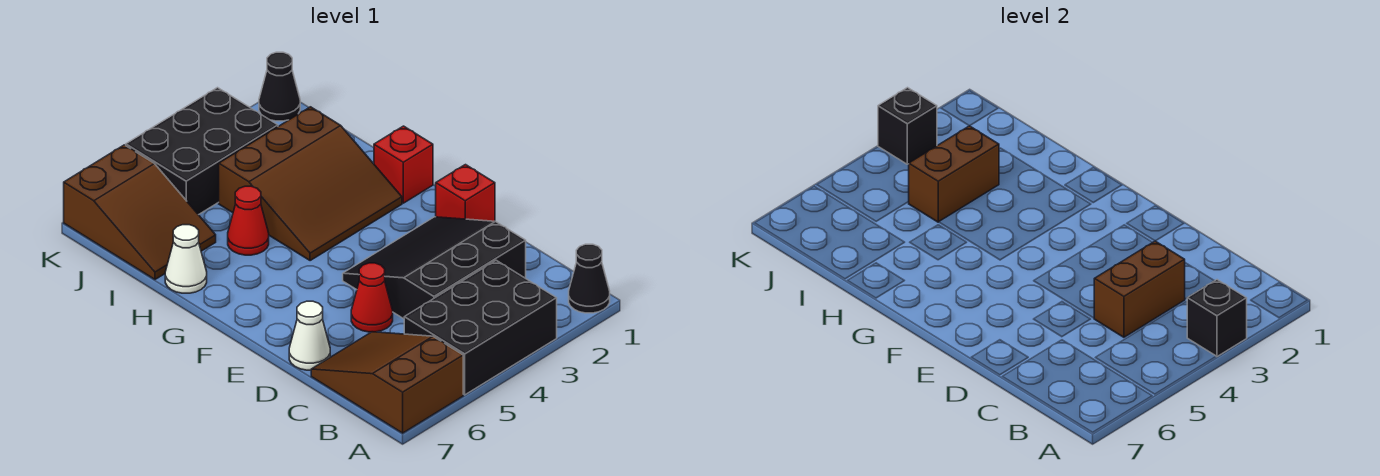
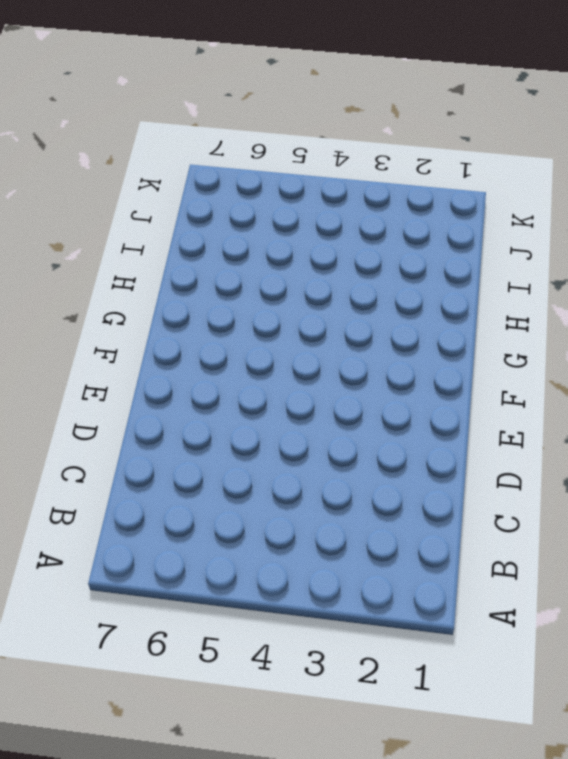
none -> black cone A1 level 1
none -> black brick A3:B5 level 1
none -> brown slope A6:C7 level 1 top A

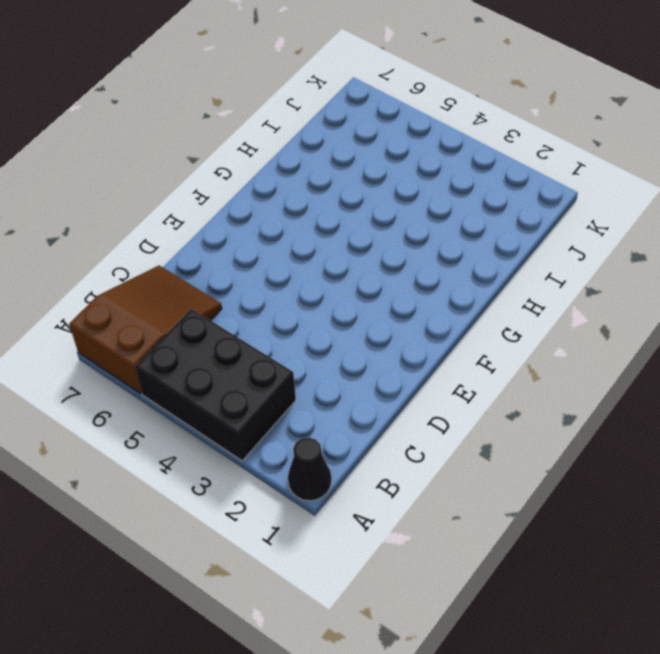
none -> black slope C2:E4 level 1 top C
none -> red cone D5 level 1
none -> white cone D7 level 1

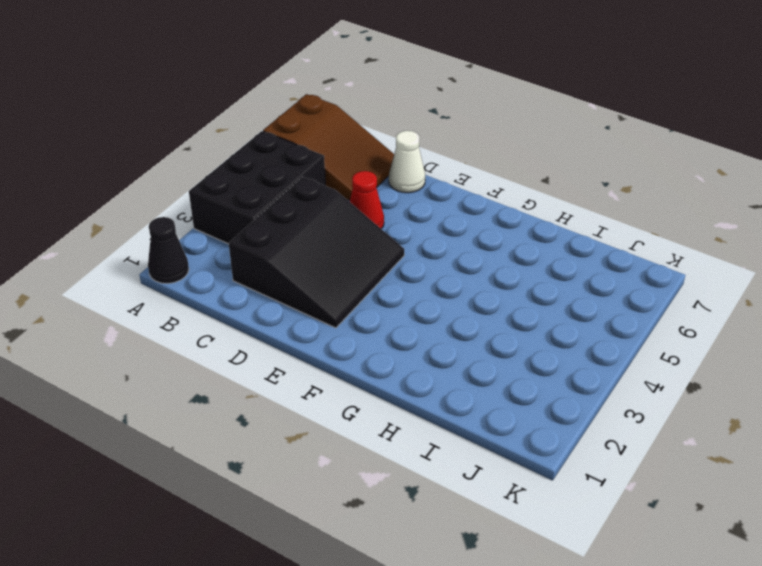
none -> red brick E1 level 1
none -> red brick G1 level 1
none -> brown slope G2:I4 level 1 top I

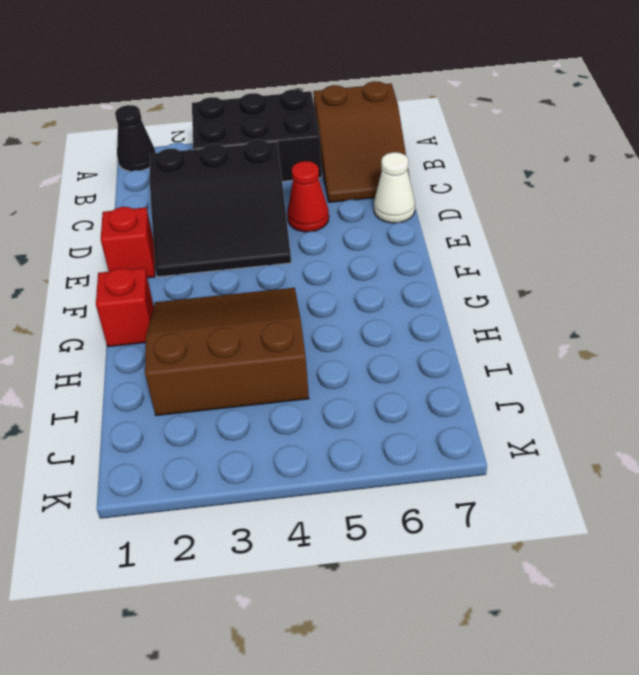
none -> red cone H5 level 1
none -> white cone H7 level 1
none -> brown slope I6:K7 level 1 top K

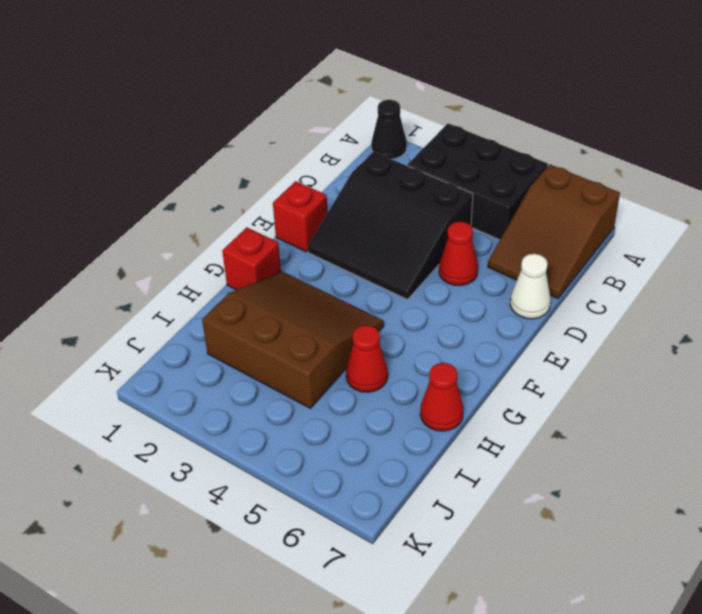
red cone H7 level 1 -> white cone H7 level 1
none -> brown slope I6:K7 level 1 top K
none -> black brick J3:K5 level 1
none -> black cone K1 level 1

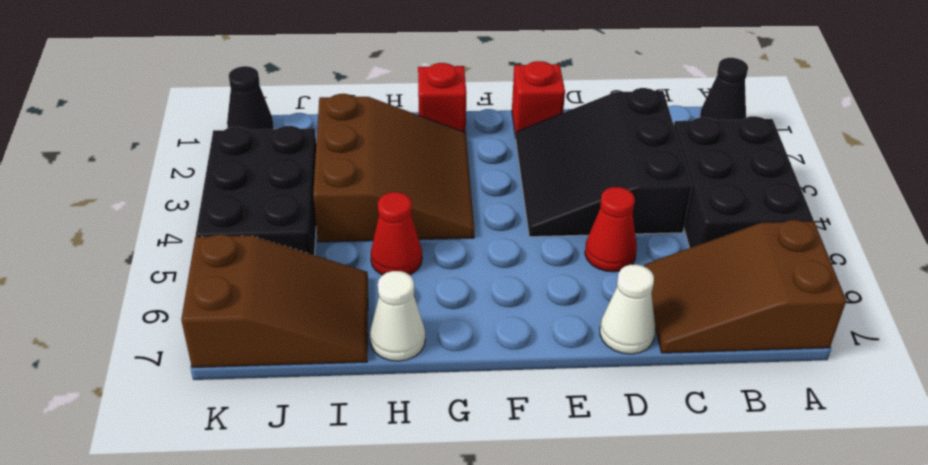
none -> black brick A3 level 2
none -> brown brick C3:C4 level 2
none -> brown brick I3:I4 level 2

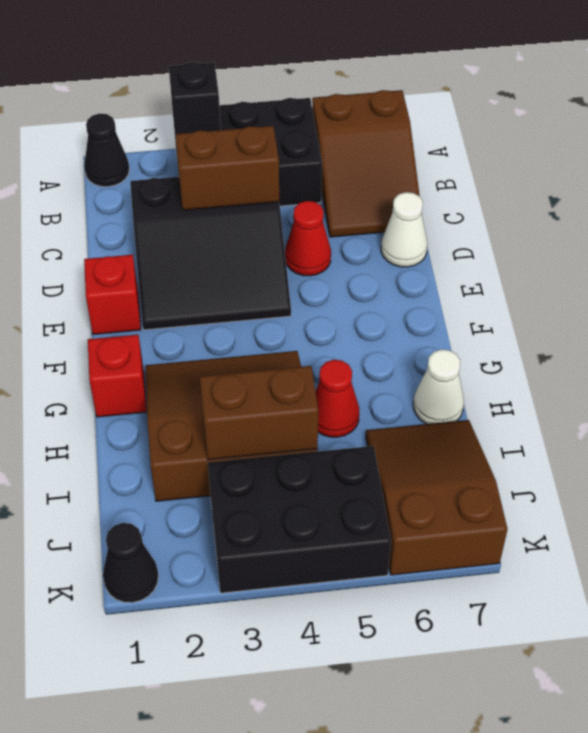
none -> black brick K3 level 2

